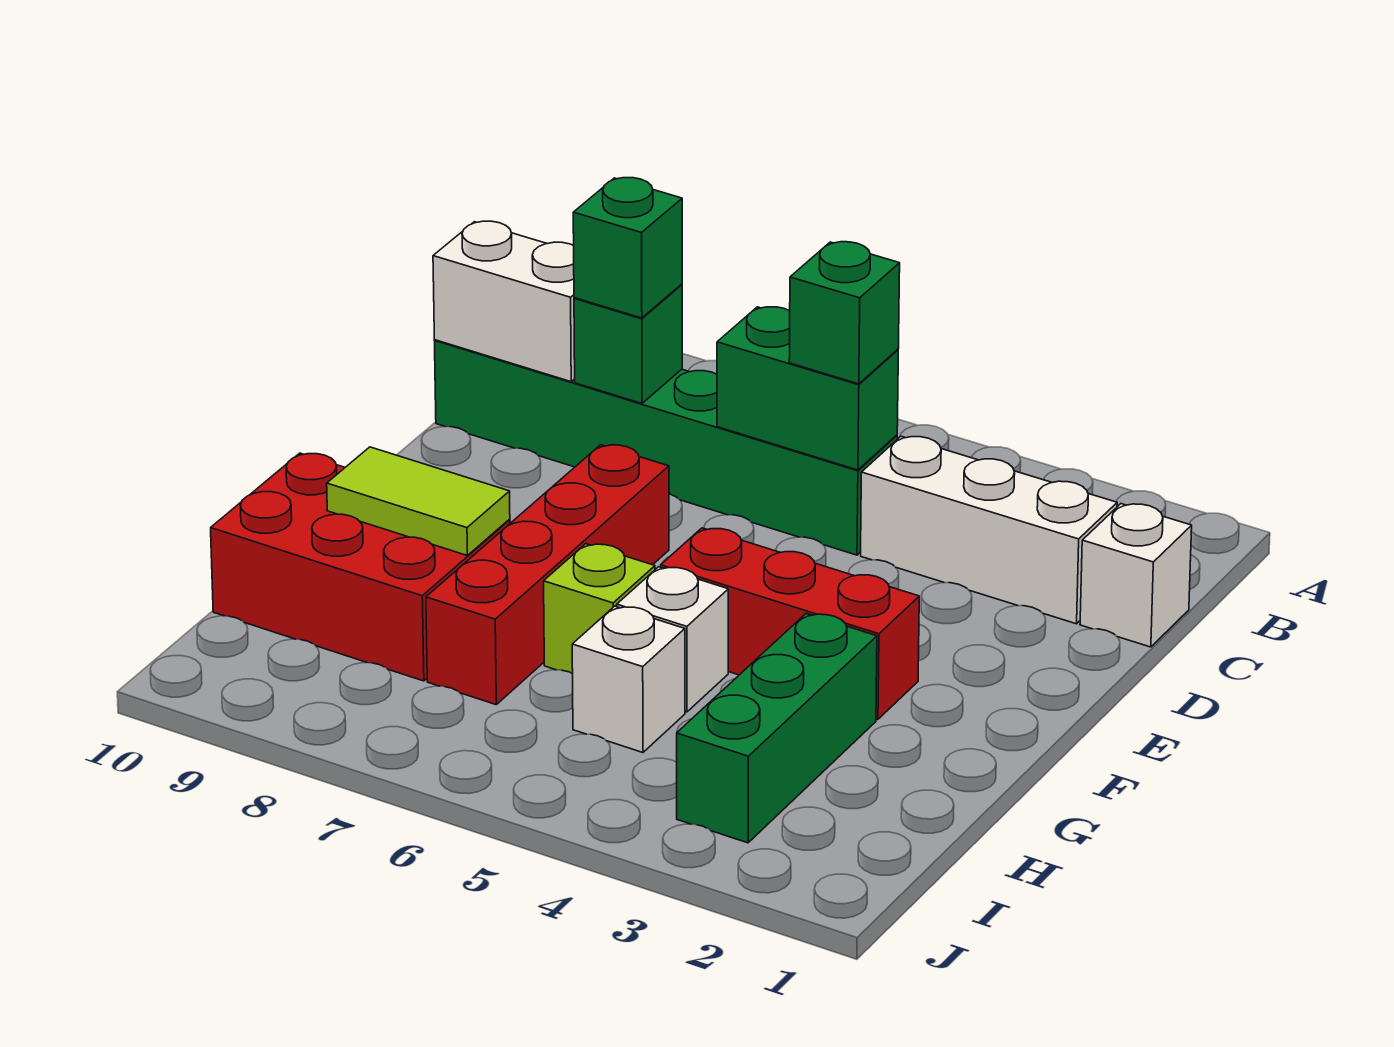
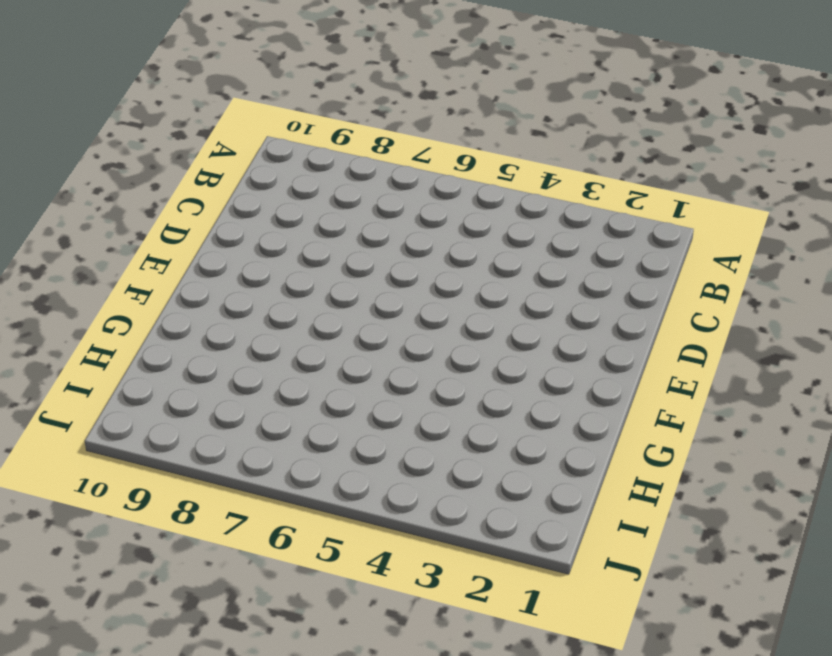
none -> white brick C1 level 1
none -> white brick C2:C4 level 1
none -> green brick C5:C10 level 1

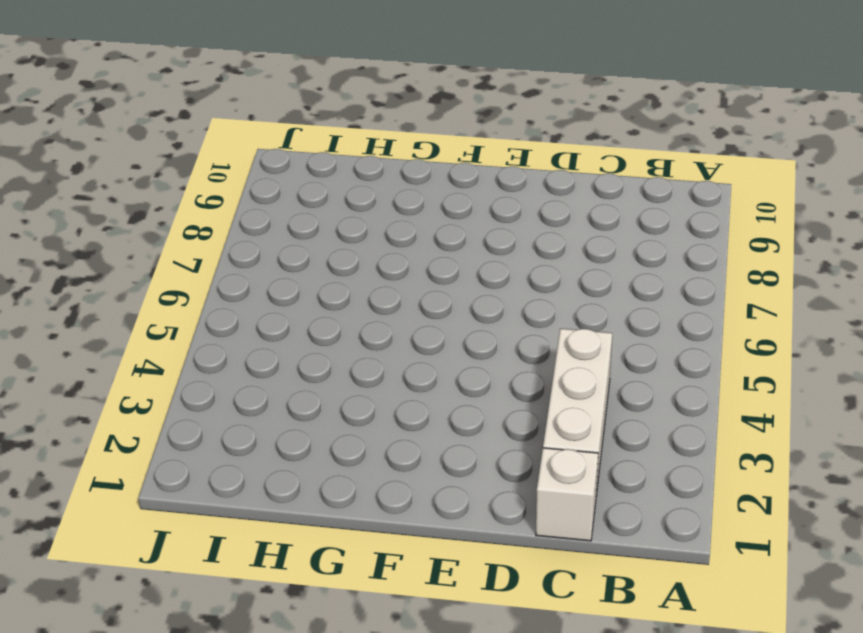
none -> green brick C5:C10 level 1
none -> red brick E7:H7 level 1
none -> red brick F3:F5 level 1

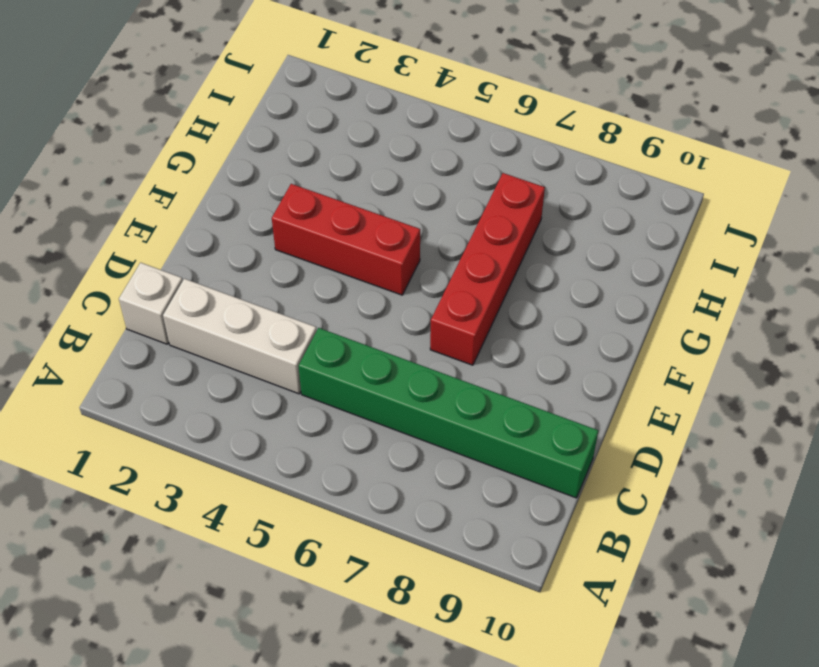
none -> green brick G3:I3 level 1
none -> white brick G5 level 1
none -> lime brick G6 level 1

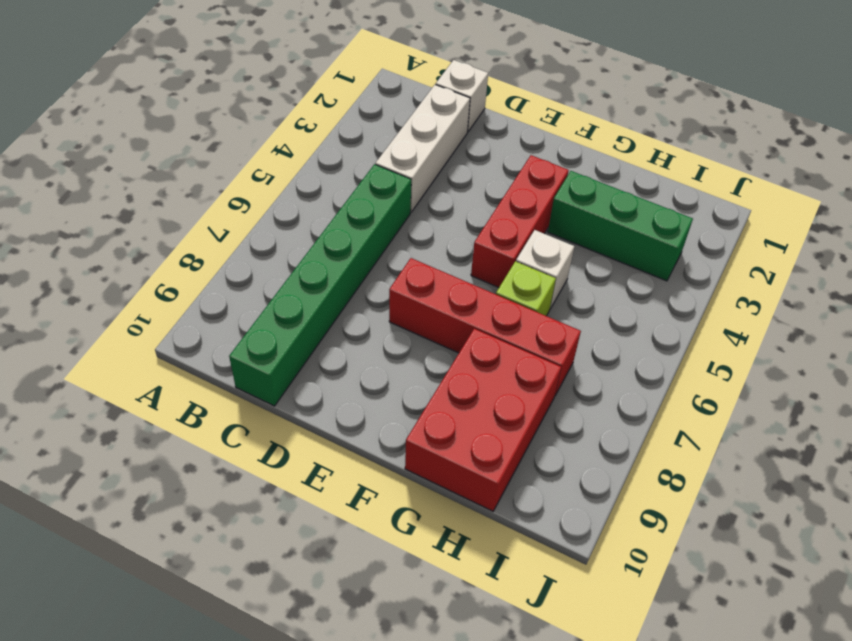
none -> white brick H5 level 1
none -> green brick C5:C6 level 2
none -> green brick C8 level 2

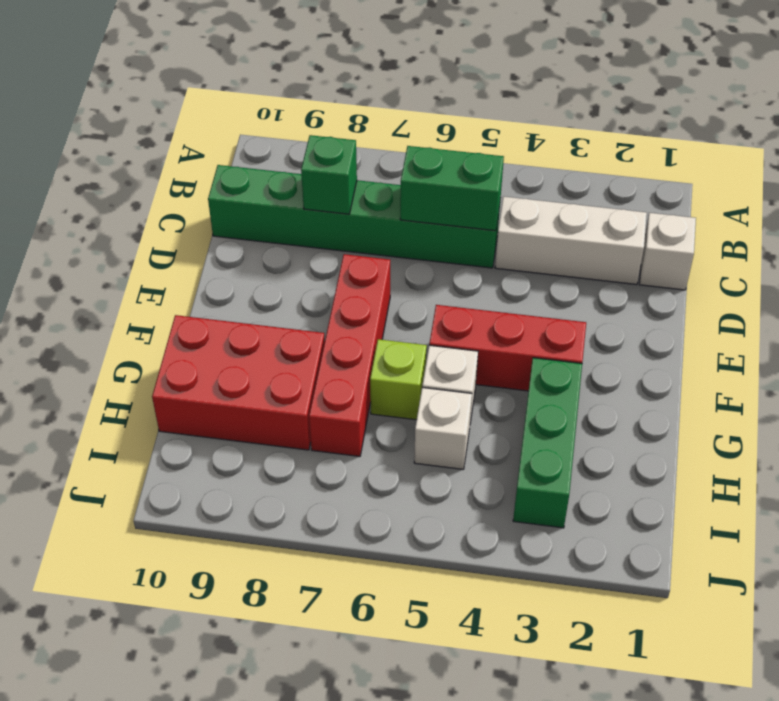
none -> white brick C9:C10 level 2
none -> lime tile G8:G9 level 2
none -> green brick C5 level 3

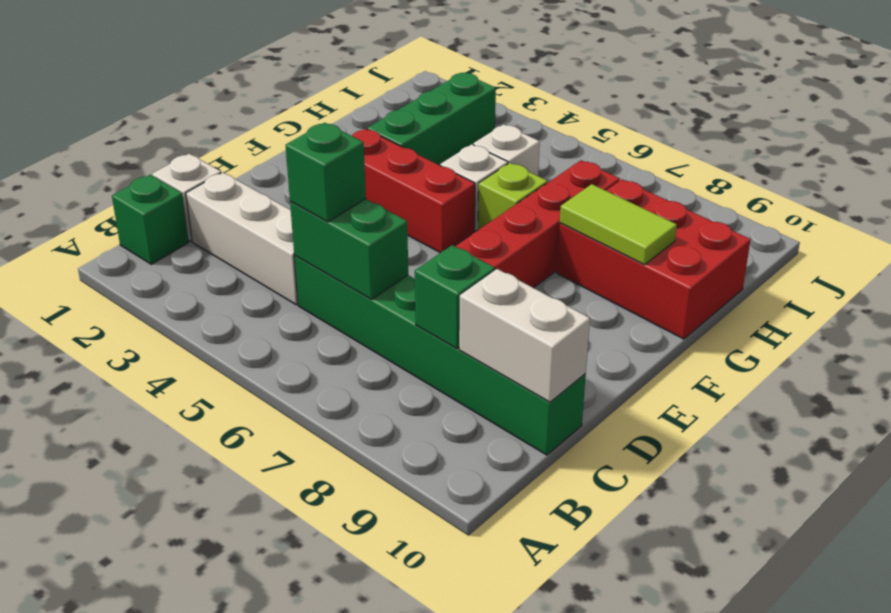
green brick B1 level 1 -> green brick C8 level 3

